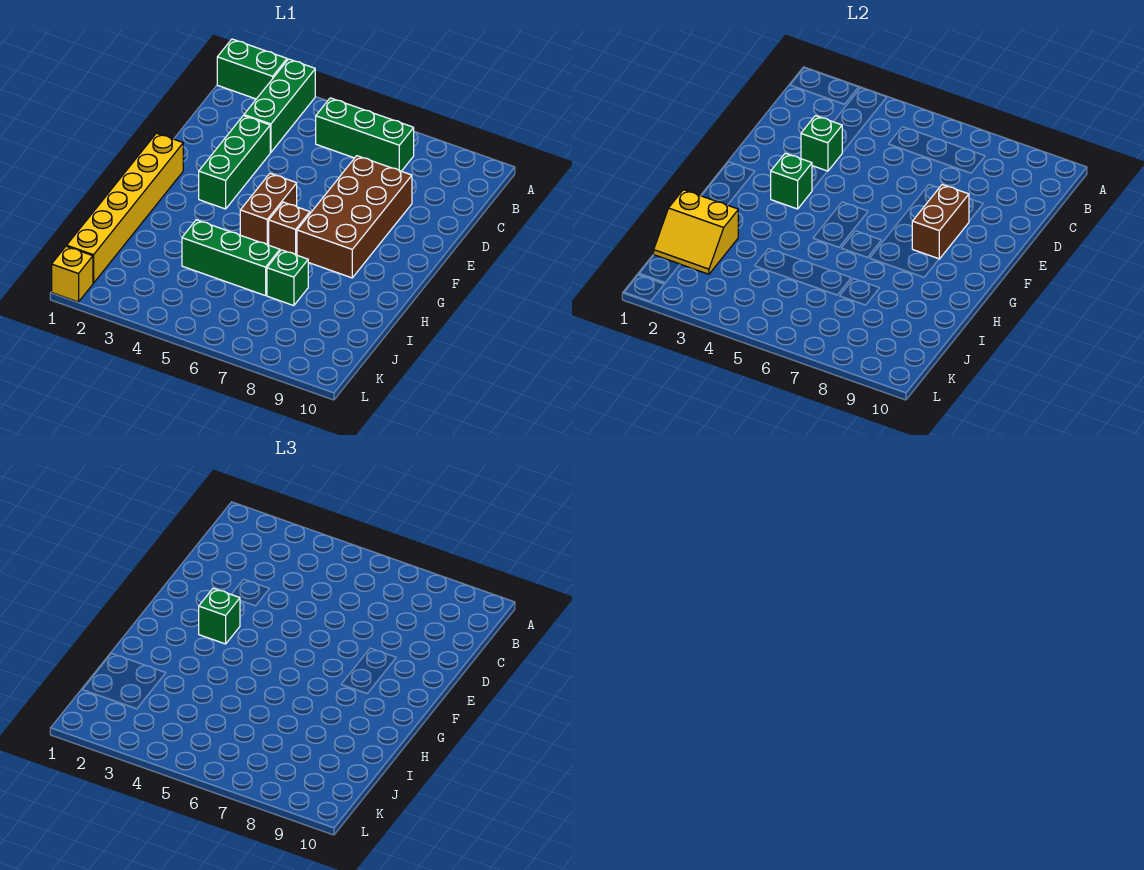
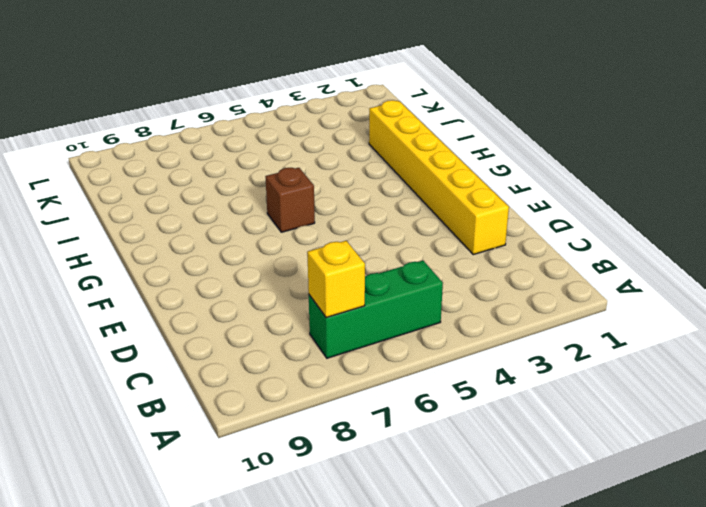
yellow brick B7 level 2 -> yellow brick L1 level 1
yellow brick D2:I2 level 1 -> yellow brick F1:K1 level 1
none -> green brick A1:A2 level 1
none -> green brick A3:C3 level 1
none -> green brick D3:F3 level 1

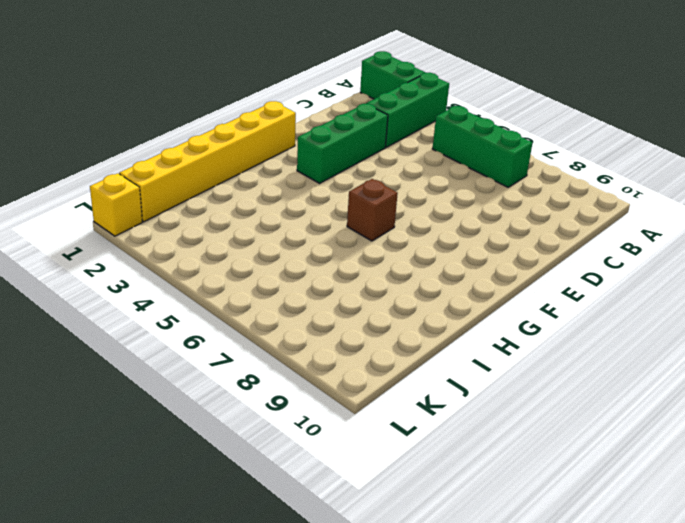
none -> brown brick D7:G8 level 1
none -> brown brick F5:G5 level 1
none -> green brick I4:I6 level 1

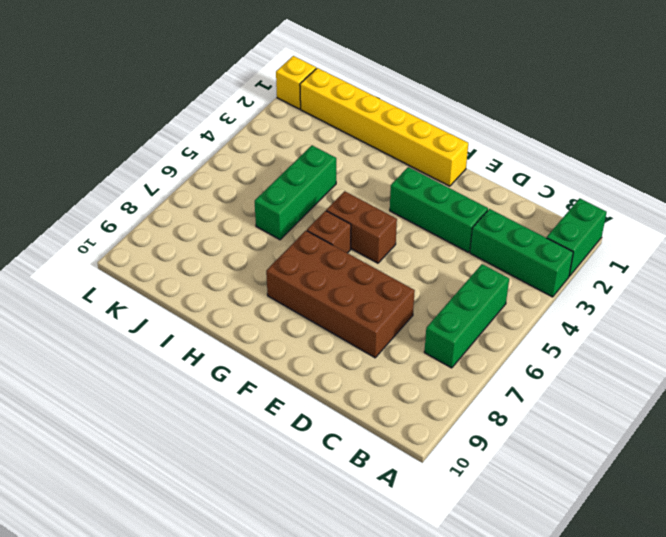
none -> green brick I7 level 1
none -> green brick D3 level 2
none -> brown brick E8:F8 level 2

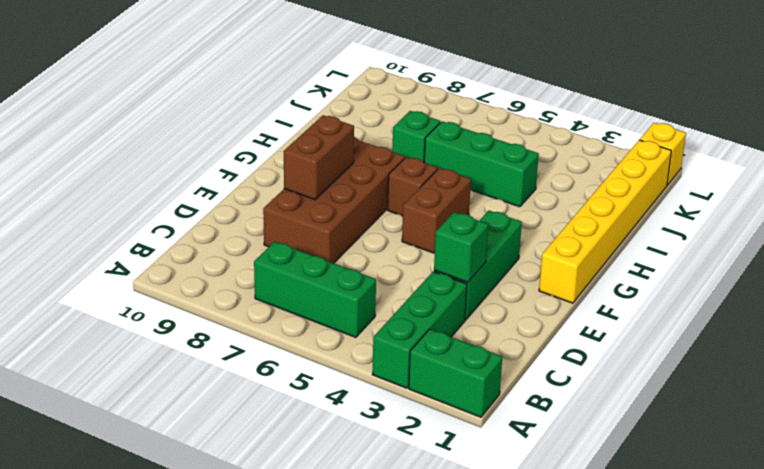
none -> green brick F3 level 2
none -> yellow slope I1:J2 level 2 top I
none -> green brick F3 level 3

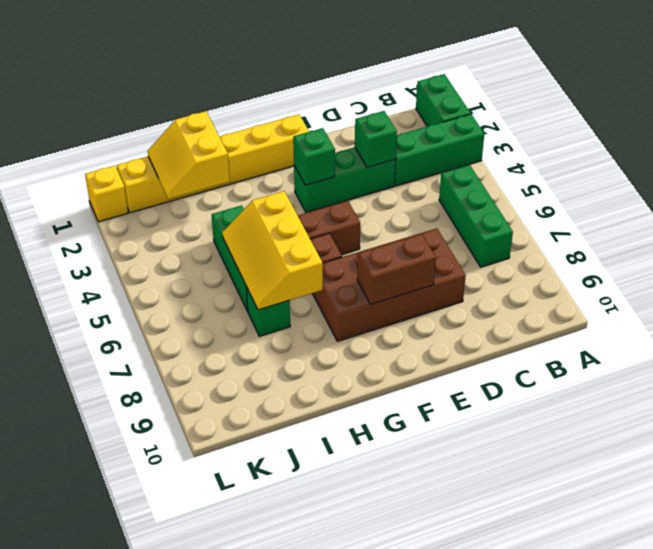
yellow slope H5:I7 level 2 top H -> none
none -> green brick F3 level 3

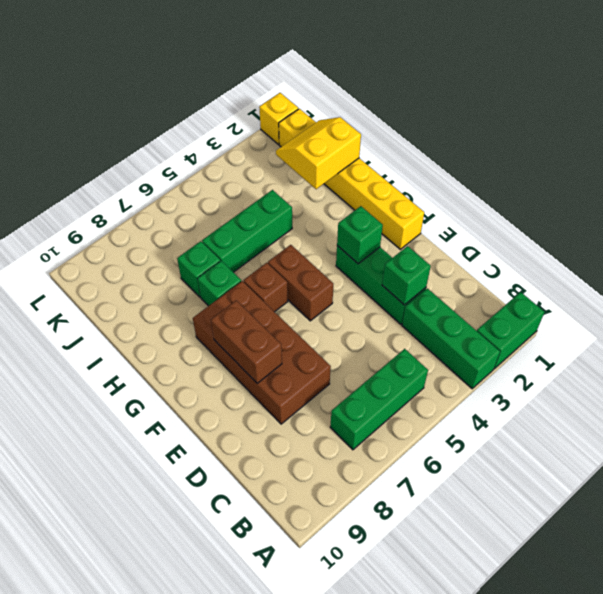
green brick H7 level 1 -> green brick F3 level 3

